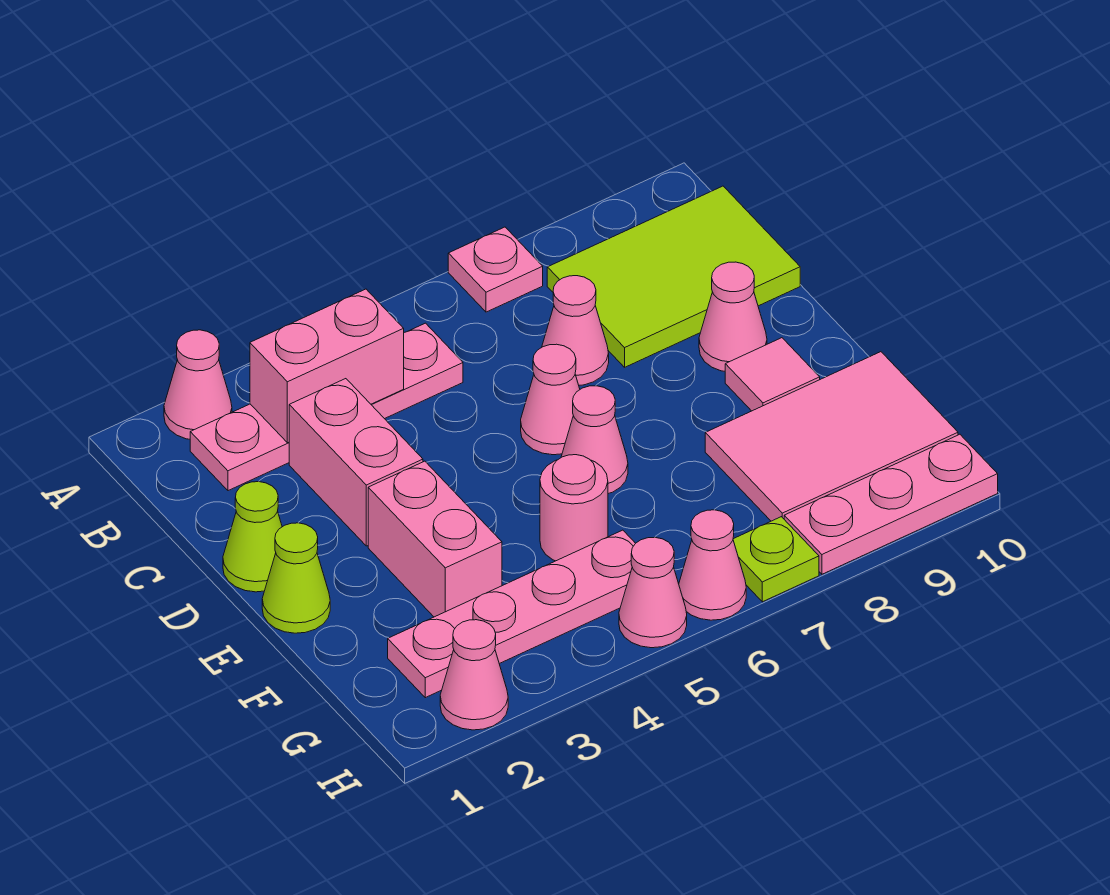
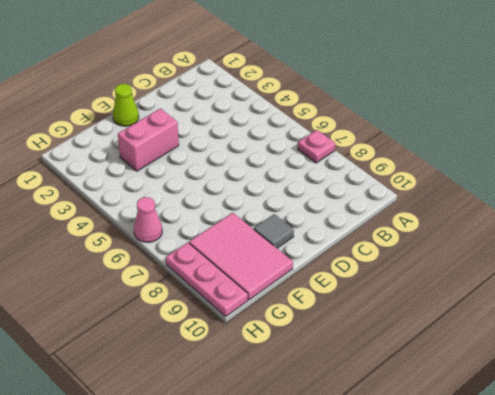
grey tile E9 level 1 -> pink tile E9 level 1
none -> pink cone A2 level 1
none -> pink plate B2:B5 level 1
none -> lime tile B8:C10 level 1

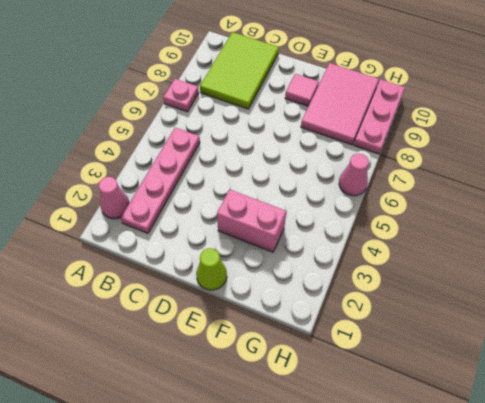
none -> pink brick C3:D3 level 1
none -> pink cone C7 level 1
none -> lime cone D1 level 1

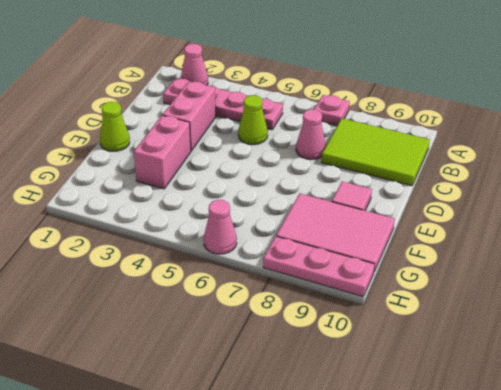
lime cone C5 level 1 -> lime cone D1 level 1
none -> pink cone D6 level 1
none -> pink cone D9 level 1
none -> pink cone E6 level 1

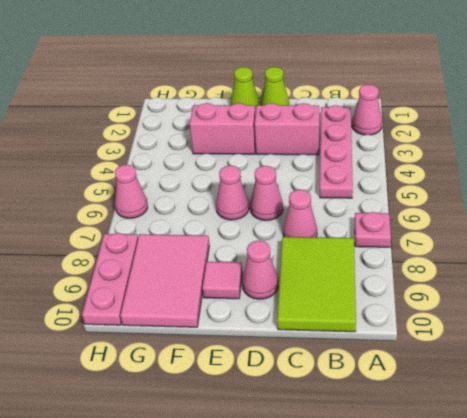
none -> pink round brick F5 level 1
none -> pink plate G2:G5 level 1
none -> pink cone H2 level 1

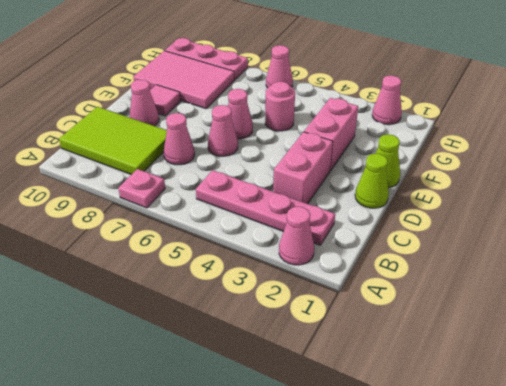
none -> pink plate G2:G5 level 1
none -> pink cone H5 level 1
none -> lime plate H7 level 1

